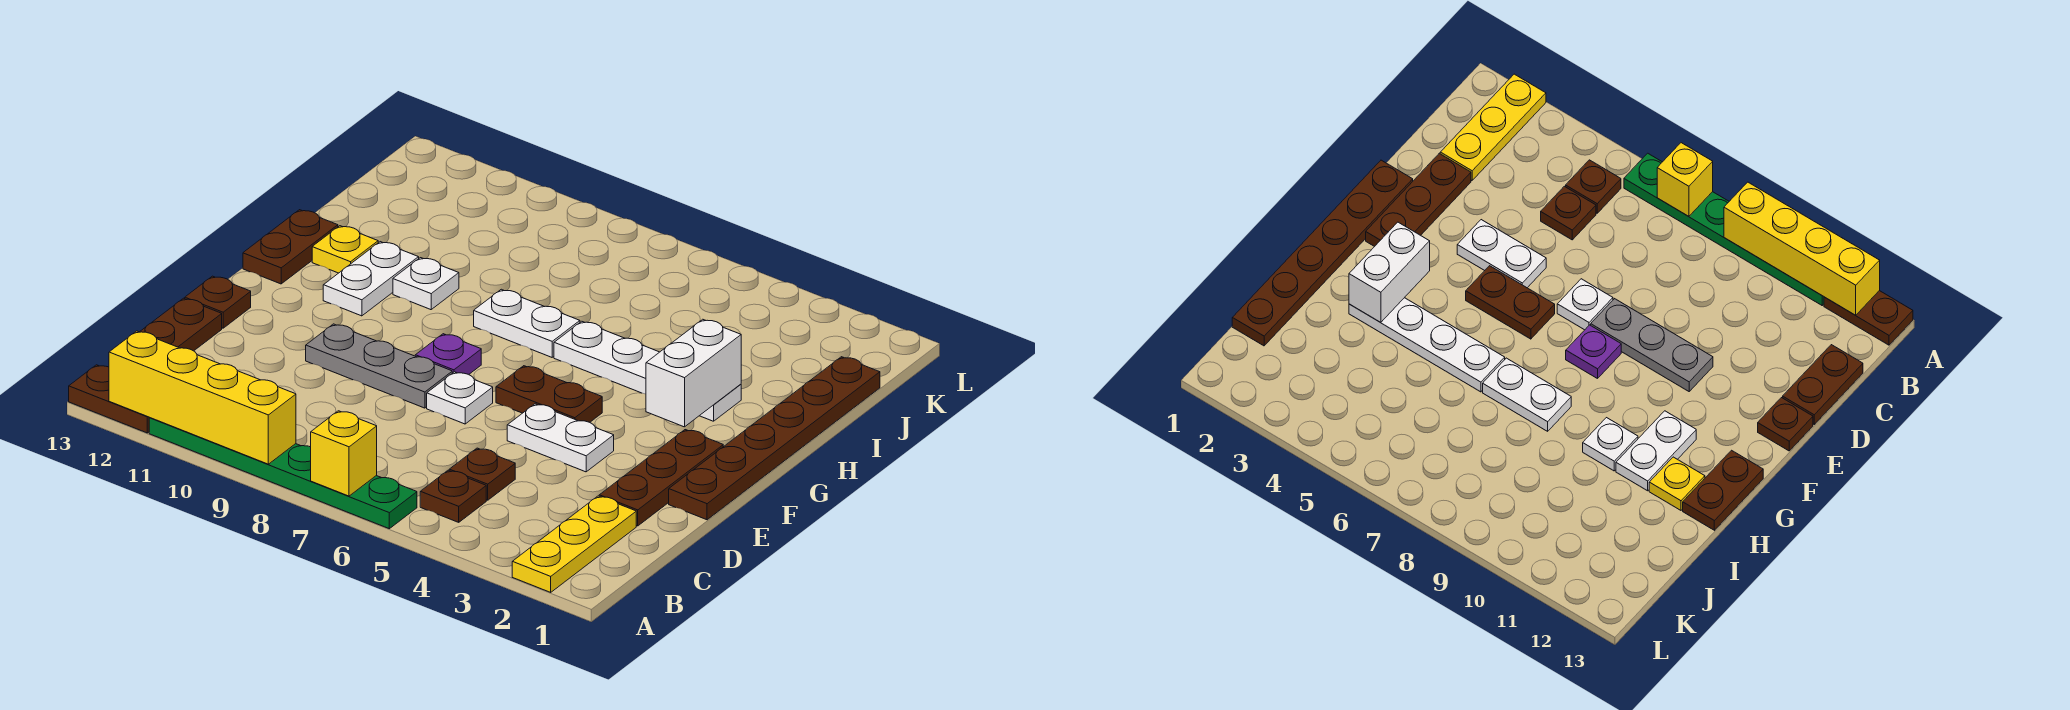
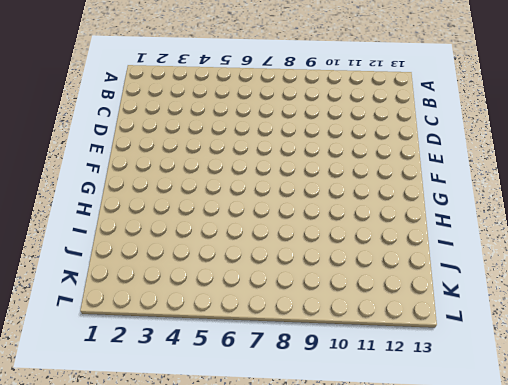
none -> yellow plate A2:C2 level 1
none -> green plate A6:A11 level 1
none -> brown plate A12:A13 level 1

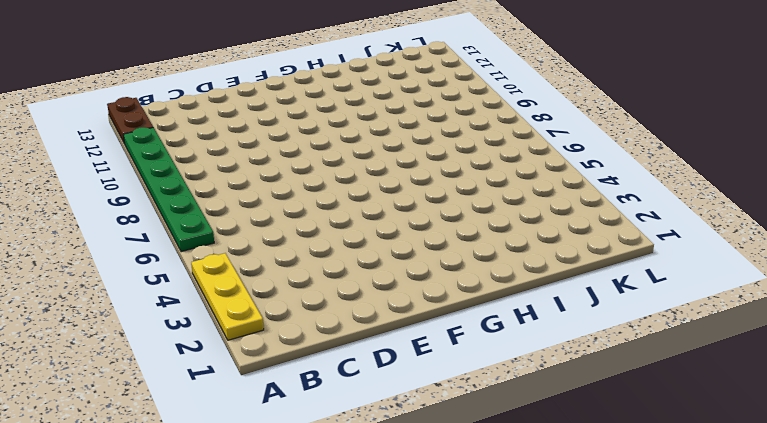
yellow plate A2:A4 level 1 -> yellow plate A2:C2 level 1
none -> brown plate B5 level 1
none -> brown plate C5 level 1
none -> brown plate C13:D13 level 1

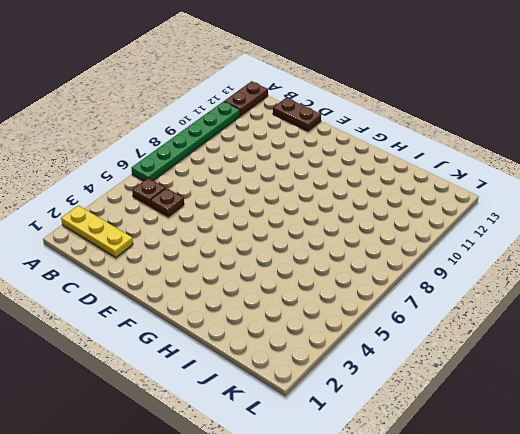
none -> brown plate D2:F2 level 1
none -> brown plate E1:J1 level 1
none -> white plate E4:E5 level 1

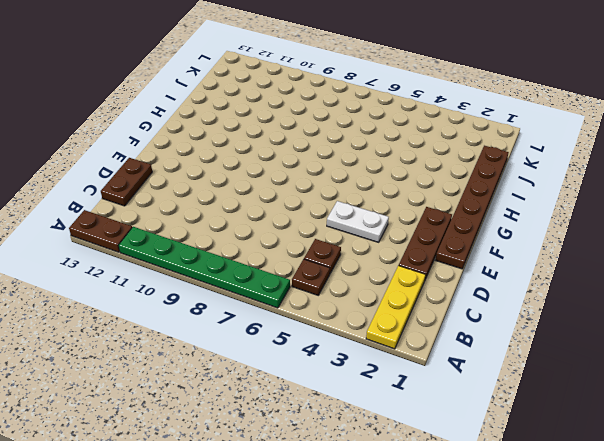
none -> white plate E7 level 1
none -> grey plate E8:E10 level 1
none -> brown plate E13 level 1

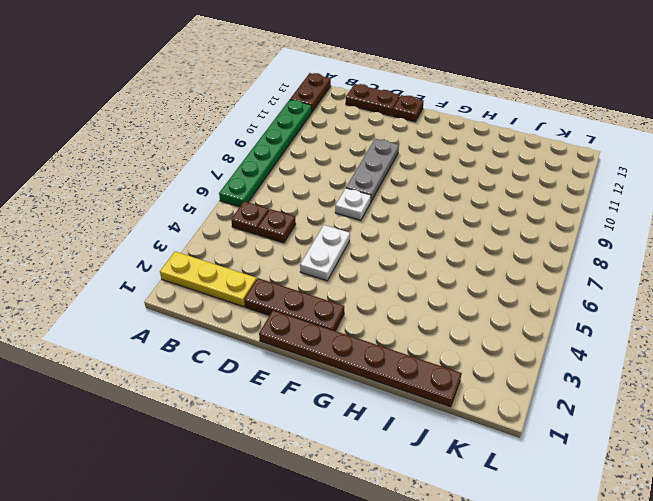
none -> brown plate F5:F6 level 1
none -> purple plate F8 level 1
none -> white plate G11:H11 level 1

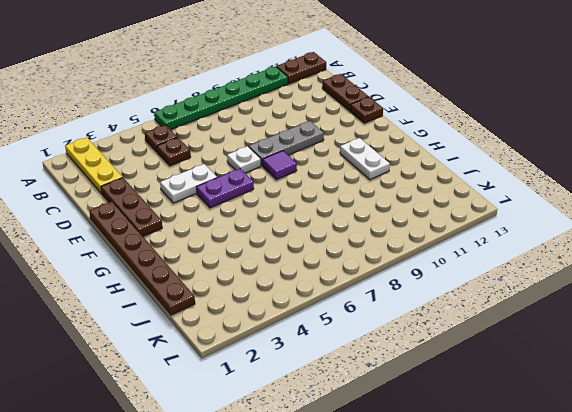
purple plate F5:F6 level 1 -> brown plate F5:F6 level 1
purple tile F8 level 1 -> purple plate F8 level 1
none -> brown plate G13:H13 level 1
none -> white plate H3:H6 level 1
none -> white plate H7:H8 level 1

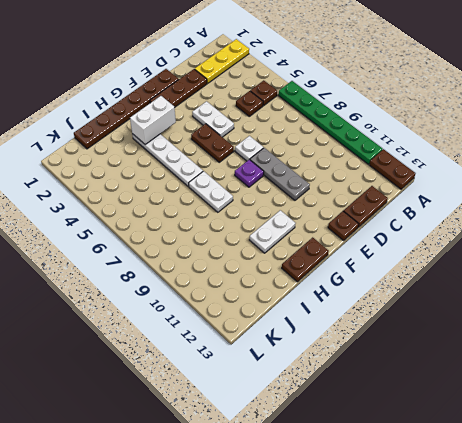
none -> white plate H10 level 1
none -> yellow plate H12 level 1
none -> yellow brick A7 level 2

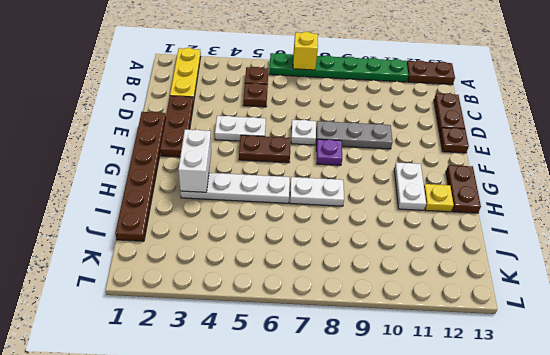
none -> white plate H10 level 1
none -> yellow brick A9:A12 level 2

